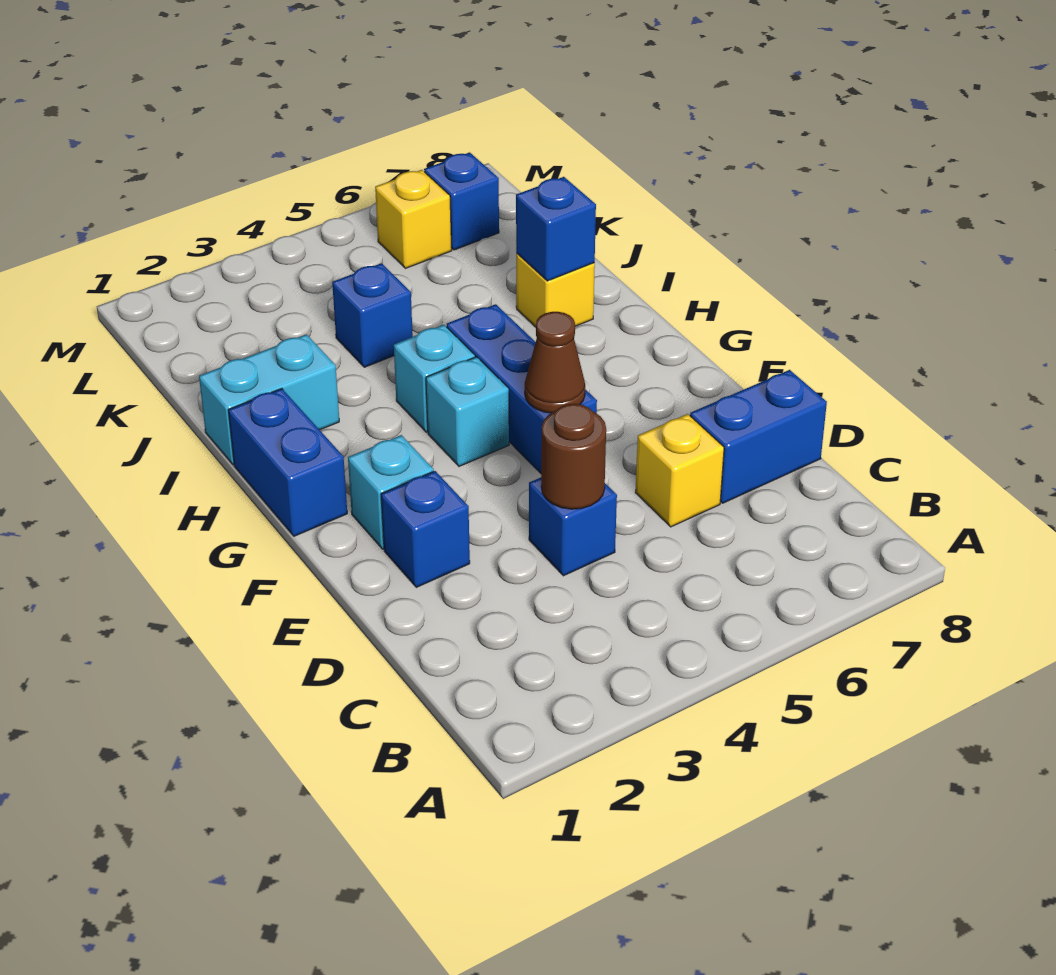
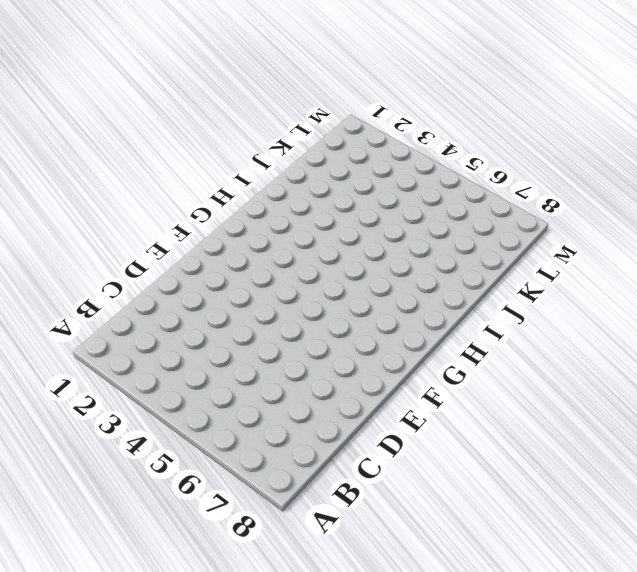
none -> blue brick D4 level 1
none -> yellow brick D6 level 1
none -> blue brick D7:D8 level 1

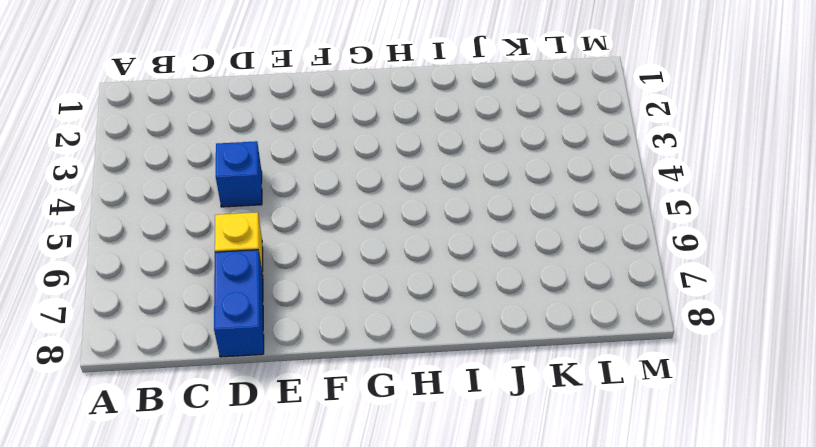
none -> blue brick E2 level 1
none -> cyan brick F2 level 1
none -> blue brick F5:H5 level 1

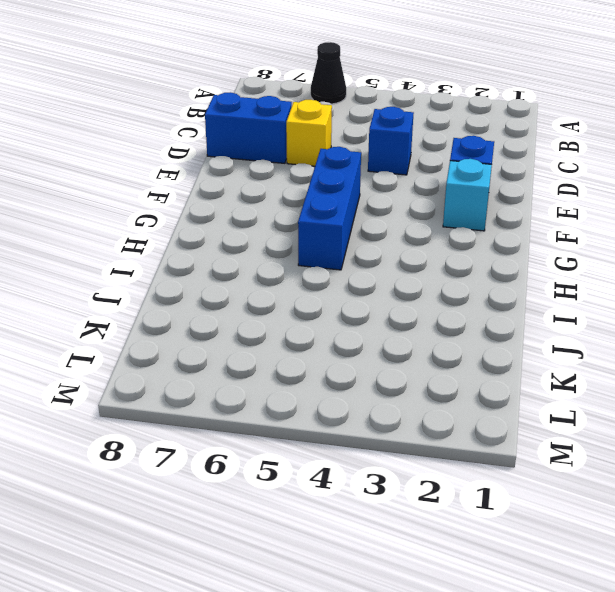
black cone A6 level 1 -> none
none -> blue brick G1:H1 level 1
none -> cyan brick G4 level 1
none -> cyan brick H4 level 1

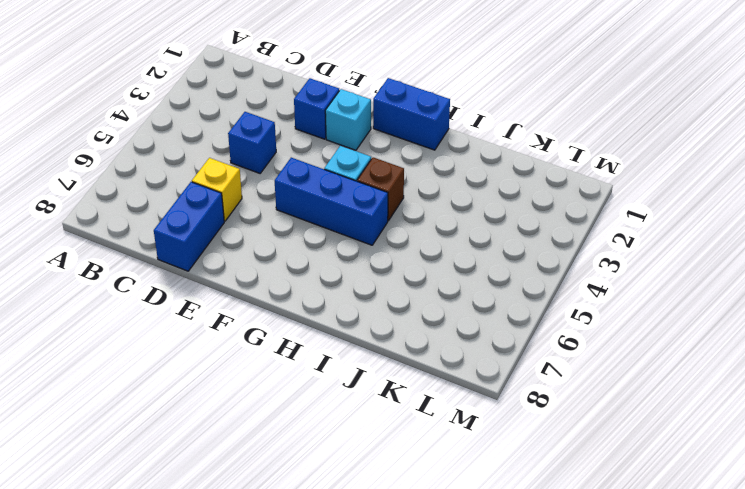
brown brick H4 level 1 -> cyan brick H4 level 1
none -> cyan brick I1:I2 level 1
none -> yellow brick I7 level 1
none -> blue brick J4 level 1

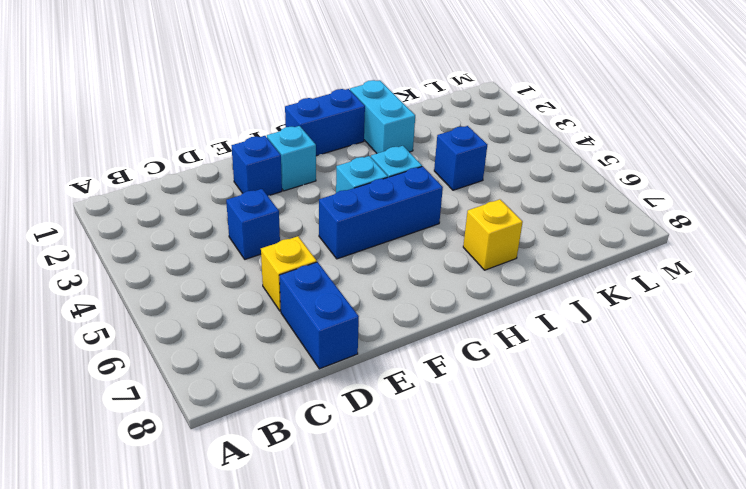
none -> yellow brick L6 level 1
none -> blue brick L7 level 1
none -> brown round brick D4 level 2

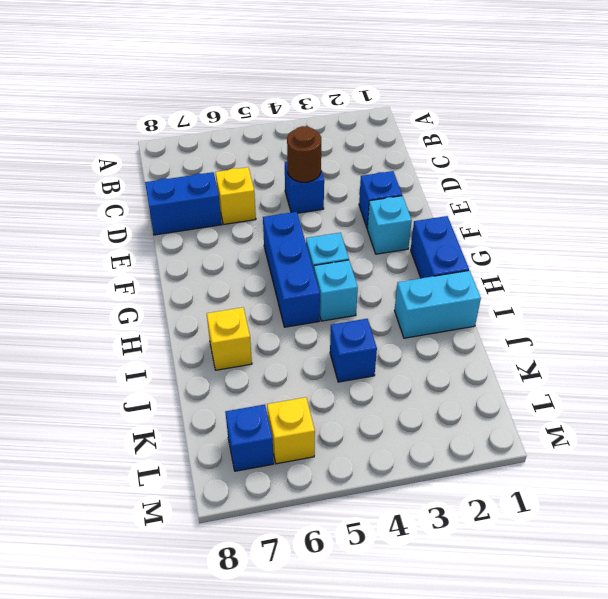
none -> brown cone F5 level 2
none -> blue brick I7 level 2

